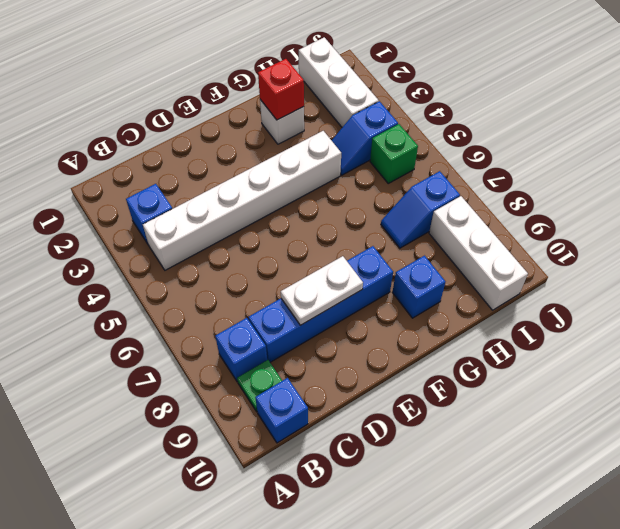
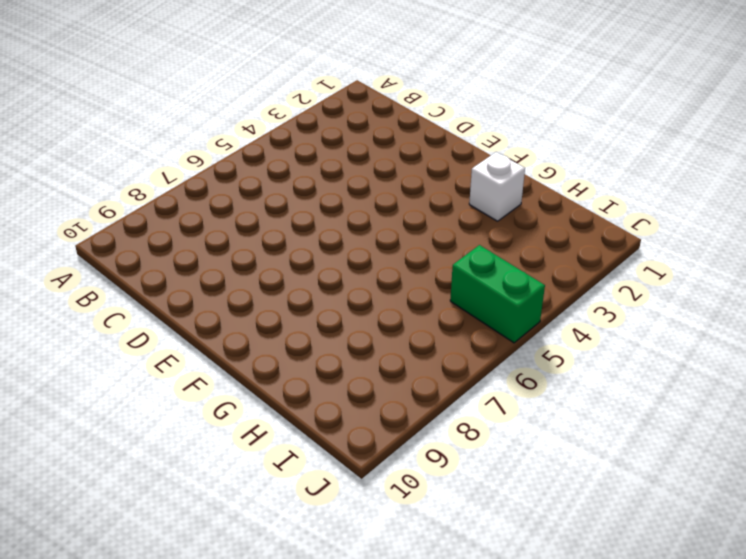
green brick I5:J5 level 1 -> green brick I5 level 1
none -> blue brick B3 level 1
none -> white brick B4:G4 level 1
none -> blue brick B8 level 1

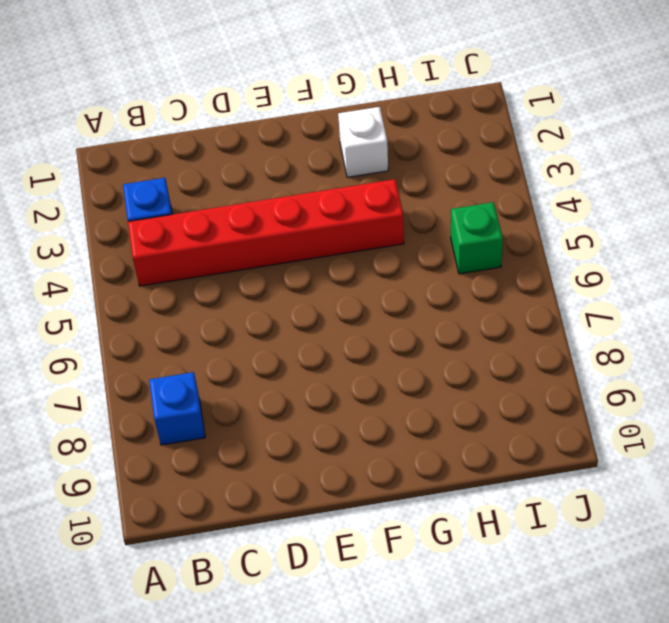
red brick B4:G4 level 1 -> white brick B4:G4 level 1
none -> green plate B9 level 1
none -> blue brick B10 level 1
none -> blue brick C8:F8 level 1

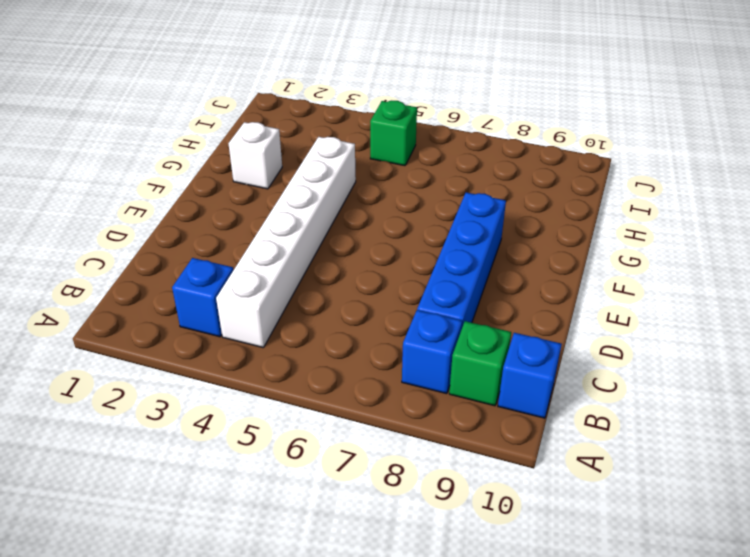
green brick B9 level 1 -> green plate B9 level 1
none -> blue brick G9 level 1
none -> blue slope H4:I4 level 1 top I
none -> blue slope H7:I7 level 1 top I

